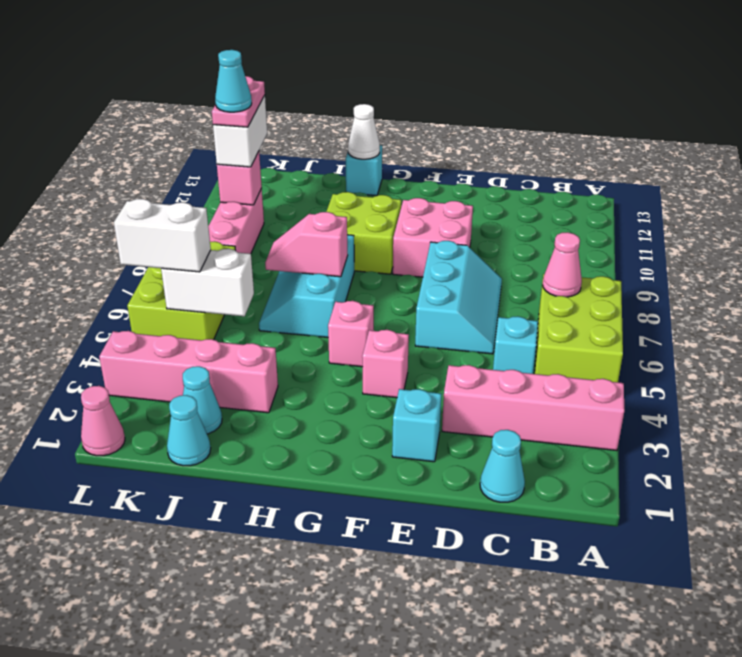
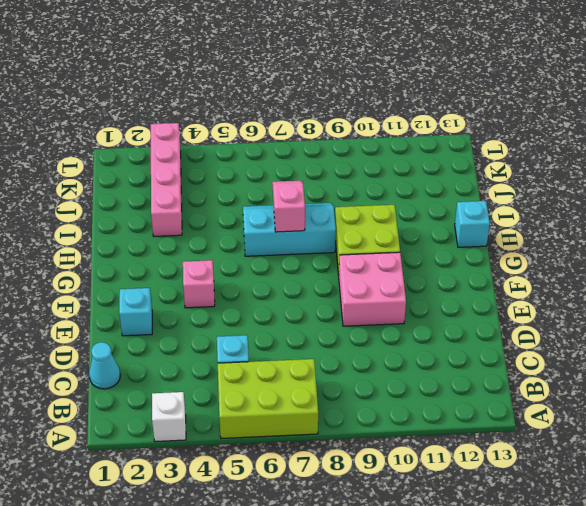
white brick A3 level 1 -> pink brick A3:D3 level 1
none -> cyan slope D6:E8 level 1 top E
none -> pink brick G5 level 1
none -> cyan cone J1 level 1

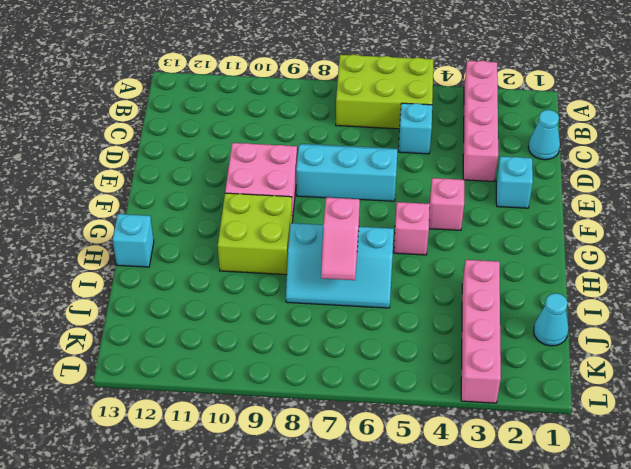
none -> cyan cone J2 level 1
none -> lime brick K5:L7 level 1
none -> pink brick K8:K10 level 1

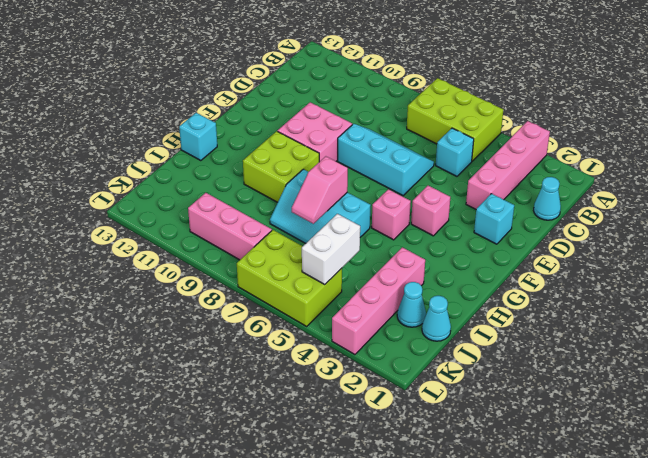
none -> pink cone L1 level 1
none -> pink cone B7 level 2
none -> white cone H13 level 2

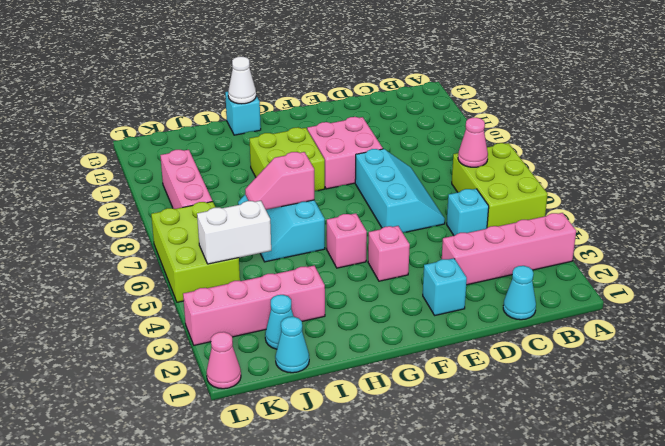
none -> pink brick K10 level 2
none -> white brick K5:L5 level 3
none -> white brick K10:K11 level 3

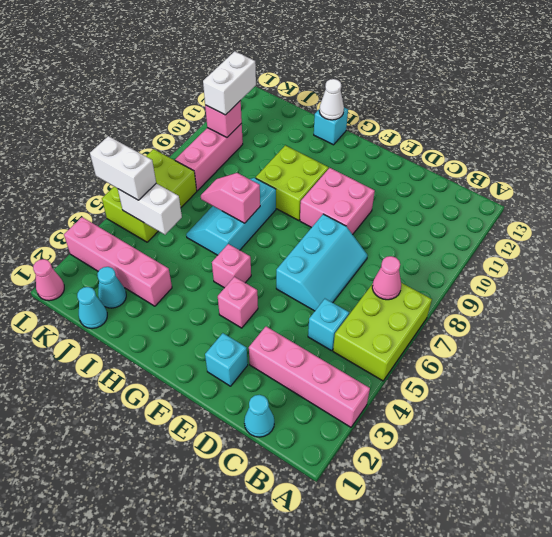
none -> pink plate K10:K11 level 4
none -> cyan cone K10 level 5

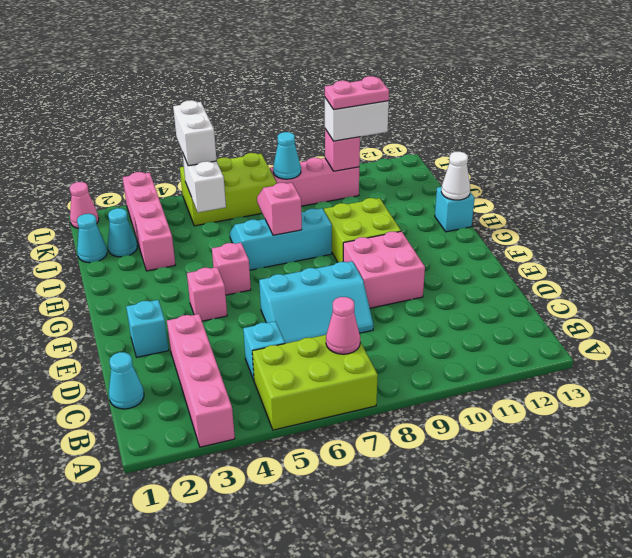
cyan cone K8 level 2 -> cyan cone K10 level 5

